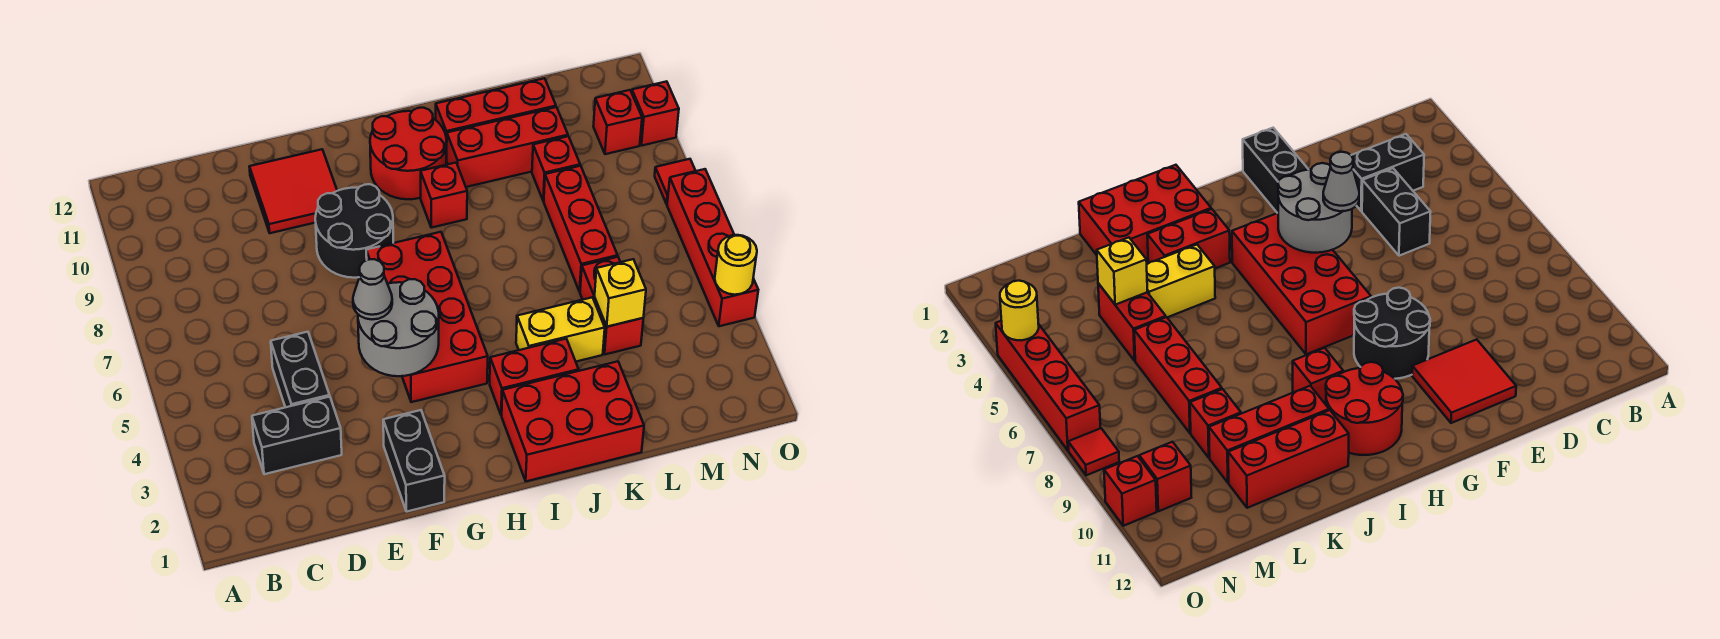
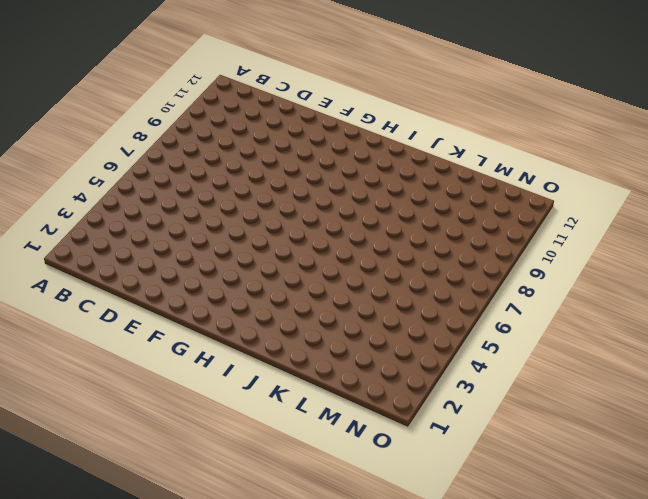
none -> black brick C3:D3 level 1
none -> black brick D4:D5 level 1
none -> red tile E10:F11 level 1

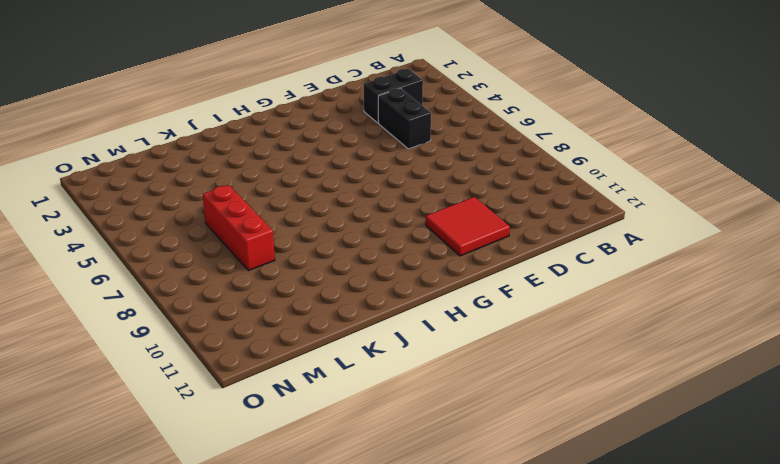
none -> black brick F1:F2 level 1
none -> black round brick F8:G9 level 1
none -> red brick G4:H7 level 1

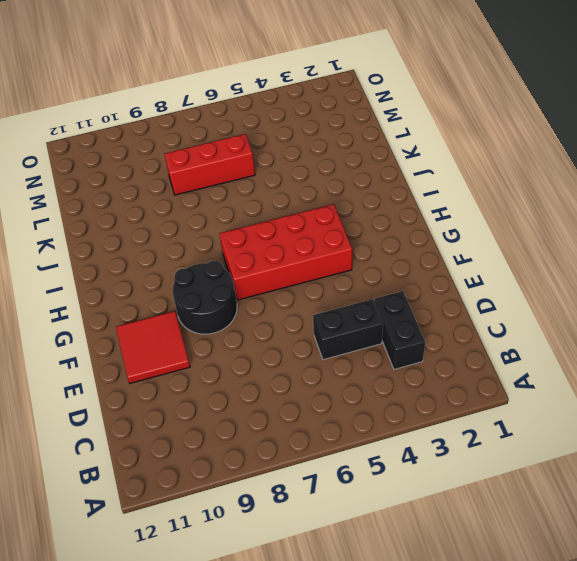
none -> black brick F1:F2 level 1
none -> red round brick H10:I11 level 1
none -> red brick I1:K2 level 1

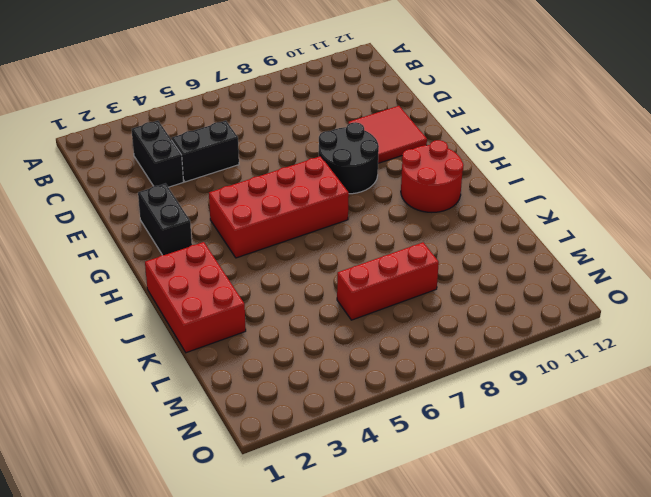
black brick F2:G2 level 1 -> black brick F1:F2 level 1
none -> red brick I3:J3 level 1
none -> red brick I9 level 1
none -> yellow brick J4:K4 level 1

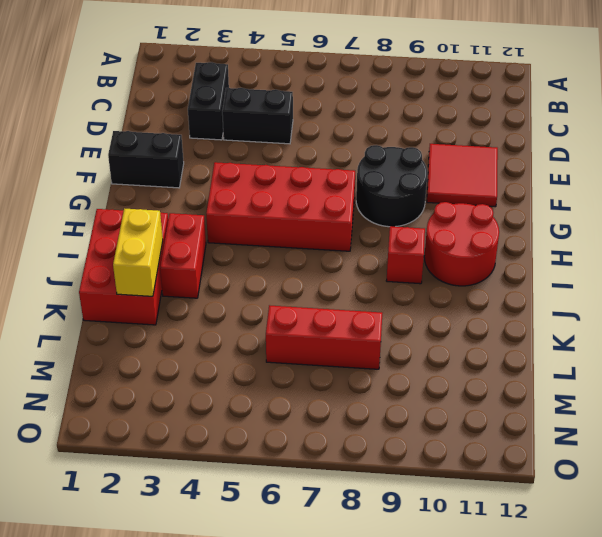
yellow brick J2:K2 level 2 -> yellow brick J4:K4 level 1
none -> red brick J10:L10 level 1
none -> red brick J11:L11 level 1
none -> red brick L4:L5 level 1

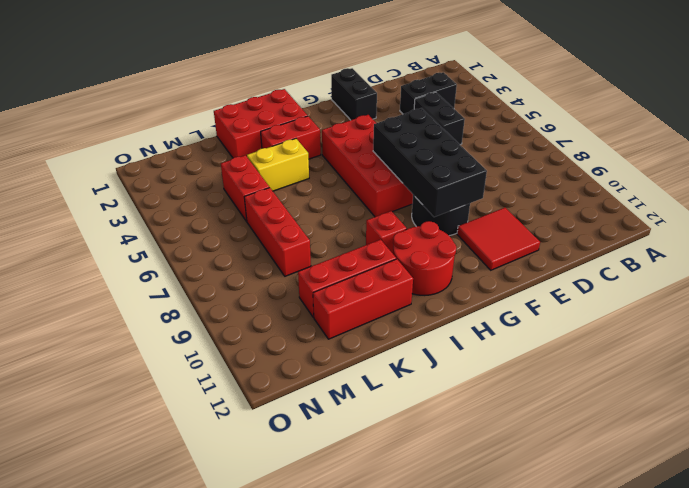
black brick F6:G9 level 2 -> none
none -> red brick L9 level 1
none -> red brick N10 level 1
none -> red brick O4:O7 level 1

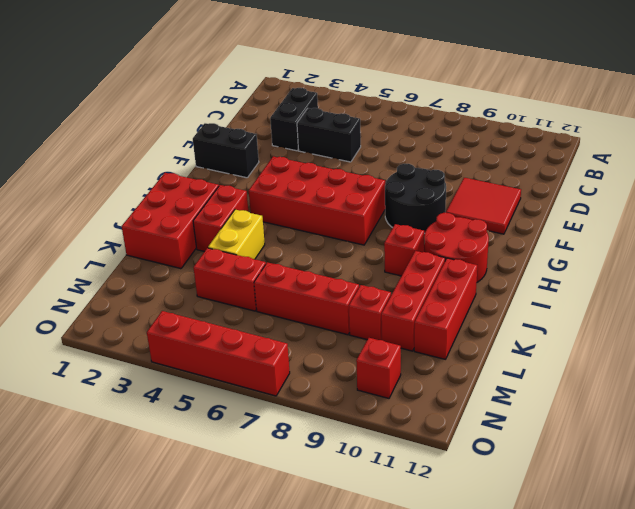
none -> red tile O8 level 1
none -> red brick O10 level 1
none -> grey round brick F4:G5 level 2

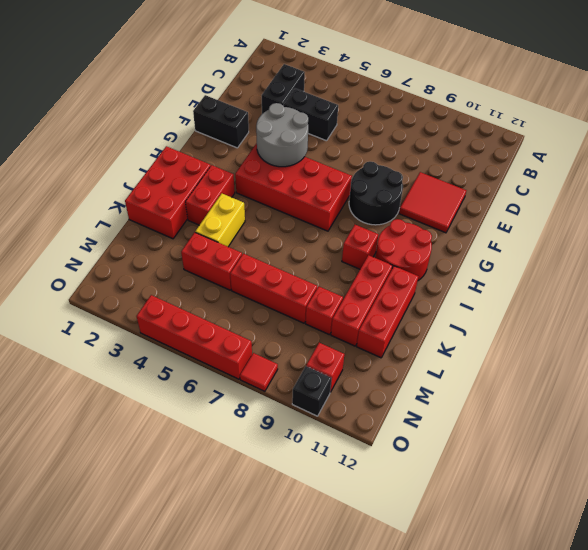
black brick O10 level 1 -> red brick O10 level 1
none -> yellow brick L4 level 2
none -> yellow round brick O4 level 2
none -> grey cone F5 level 3

